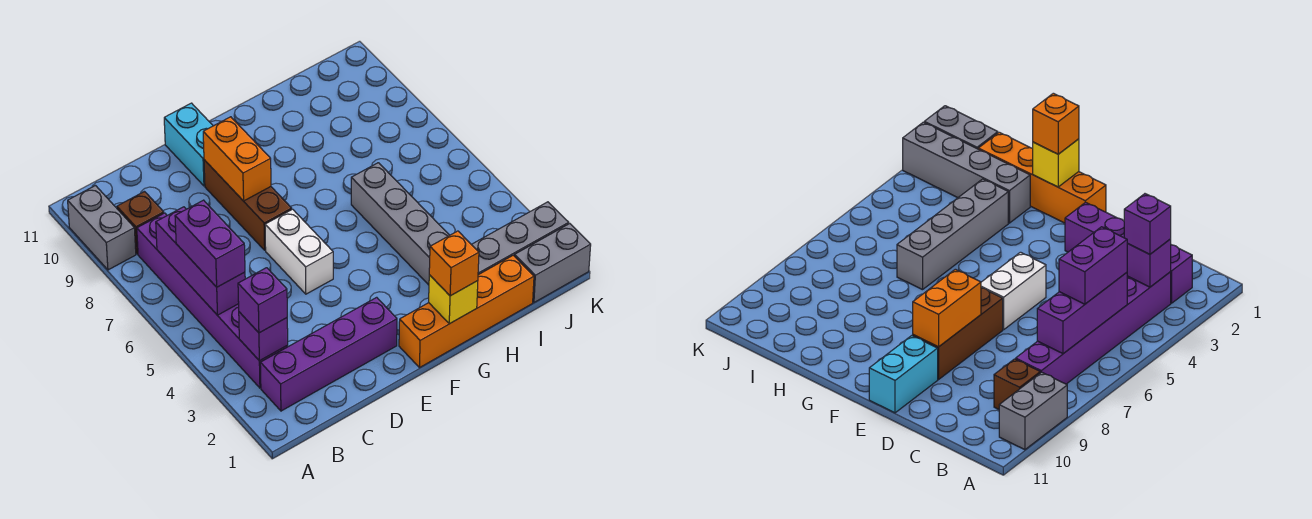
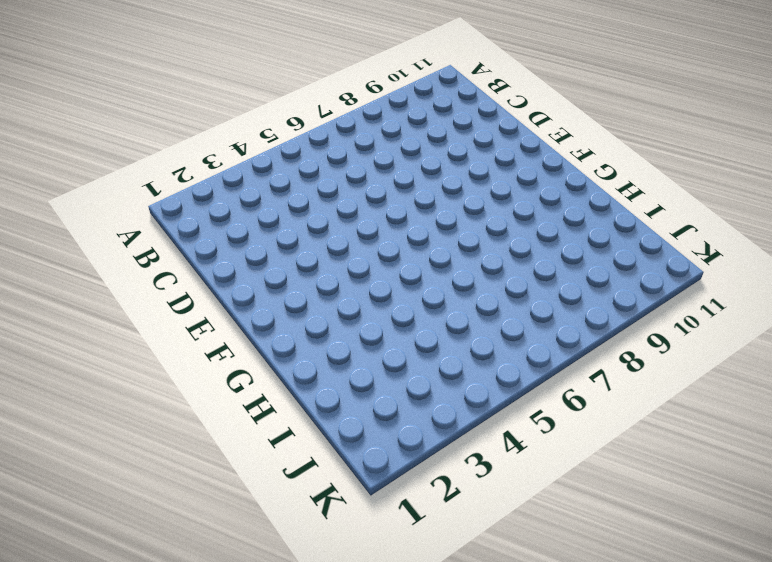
none -> grey brick A9:A10 level 1
none -> purple brick B2:E2 level 1
none -> purple brick B3:B8 level 1

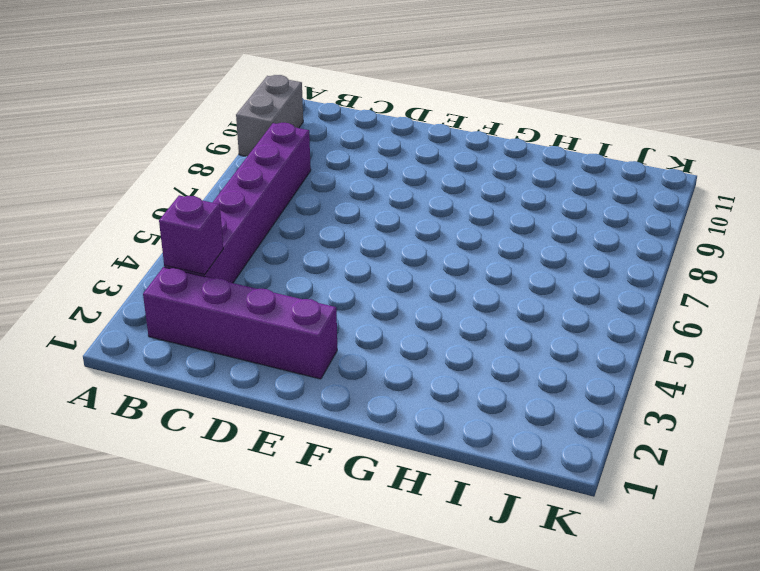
none -> brown brick B9 level 1
none -> white brick E5:E6 level 1
none -> brown brick E7:E9 level 1

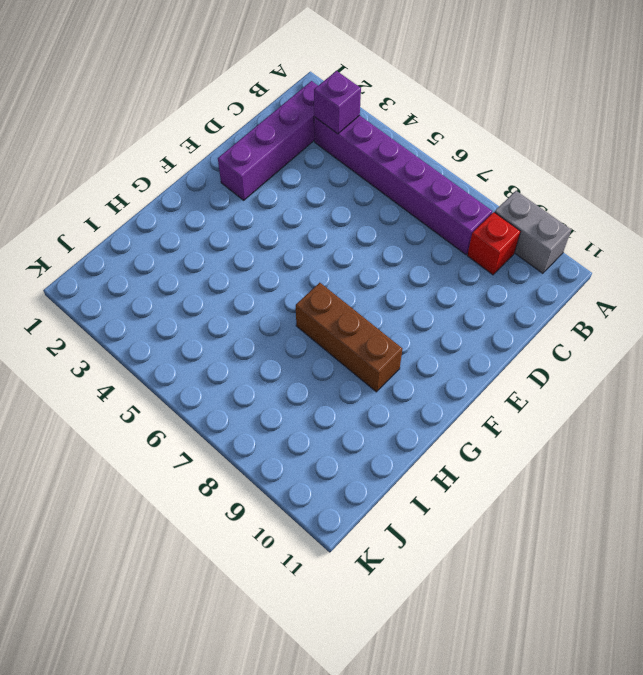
red brick B9 level 1 -> brown brick B9 level 1
brown brick G7:G9 level 1 -> brown brick E7:E9 level 1
none -> white brick E5:E6 level 1
none -> cyan brick E10:E11 level 1
none -> orange brick F1:I1 level 1

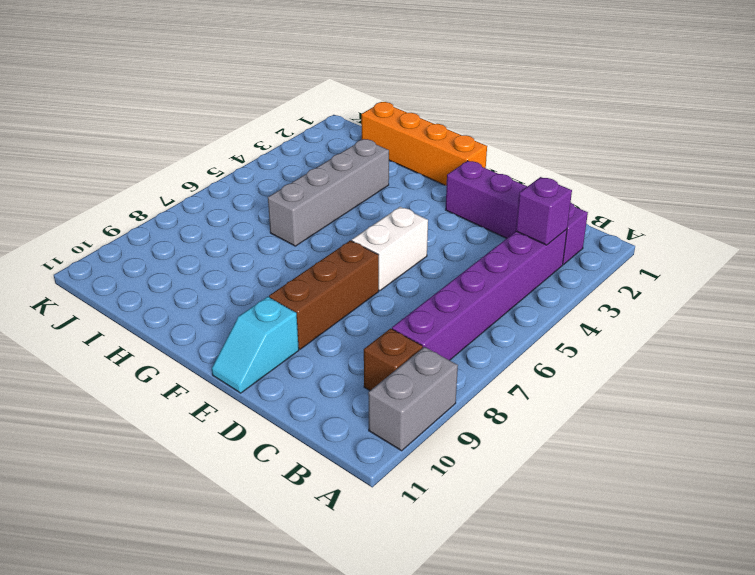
cyan slope E10:E11 level 1 top 10 -> cyan brick E10:E11 level 1
none -> grey brick H2:K2 level 1
none -> grey brick J1:K1 level 1
none -> purple brick B5:B7 level 2

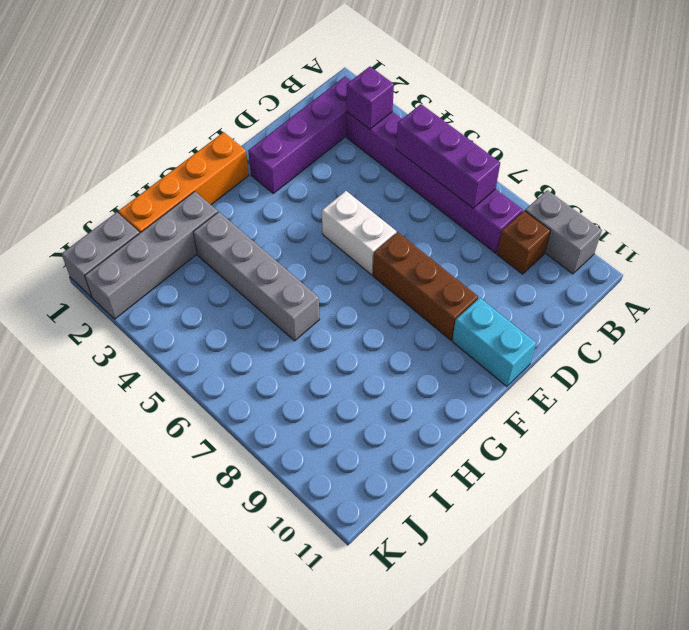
none -> orange brick E8:E9 level 2
none -> yellow brick G1 level 2
none -> purple brick B3 level 3

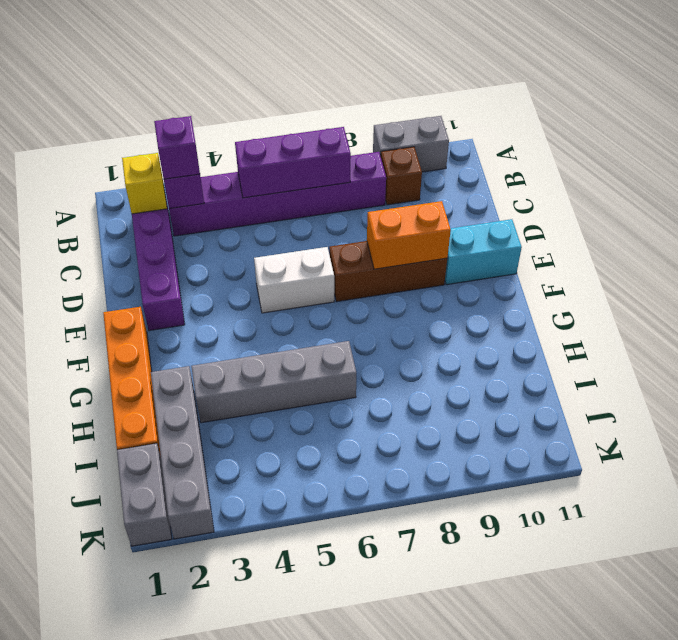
yellow brick B2 level 2 -> yellow brick G1 level 2
none -> purple brick B5:B6 level 3
none -> orange brick G1 level 3

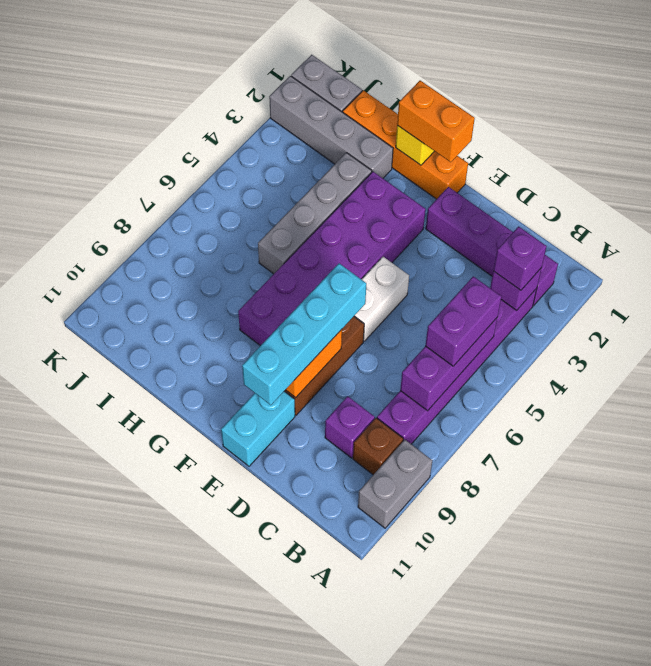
purple brick C9 level 1 -> none
cyan brick E7:E10 level 3 -> none
orange brick F1:G1 level 3 -> orange brick G1 level 3
purple brick F3:G8 level 1 -> none

